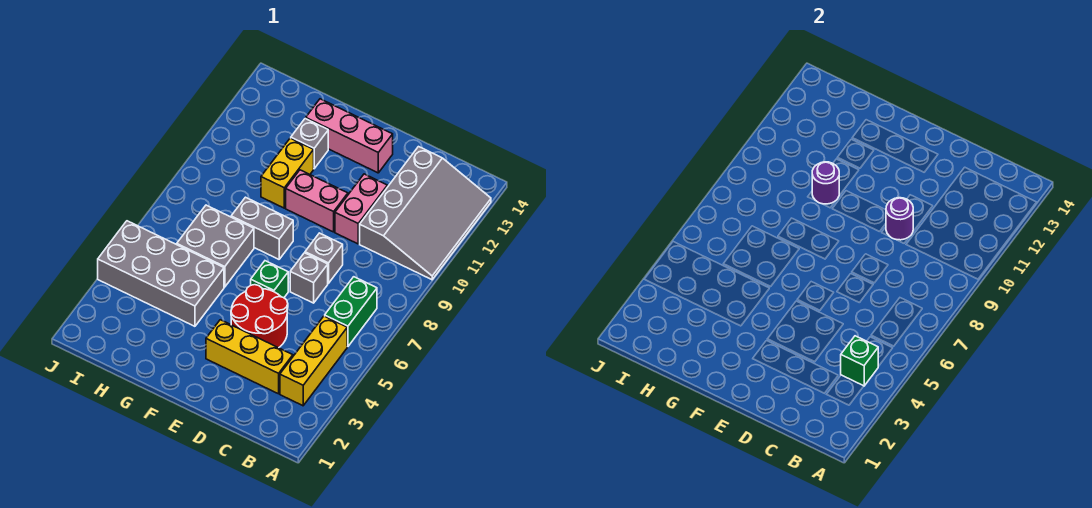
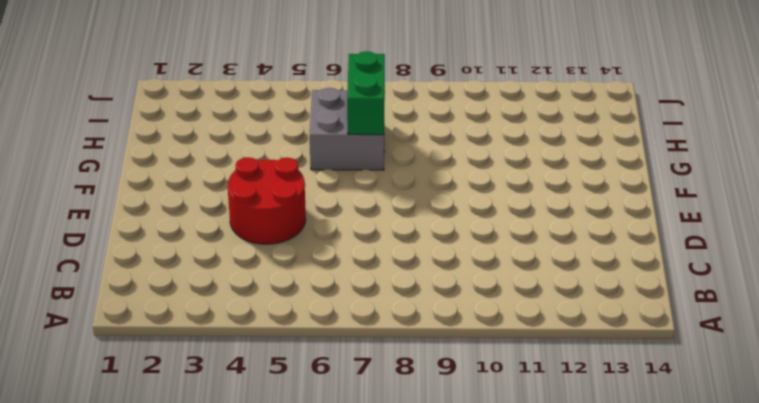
green brick G7:H7 level 2 -> green brick B6:B7 level 1
none -> grey slope A10:C13 level 1 top C
none -> yellow brick B3:B5 level 1
none -> yellow brick C3:E3 level 1

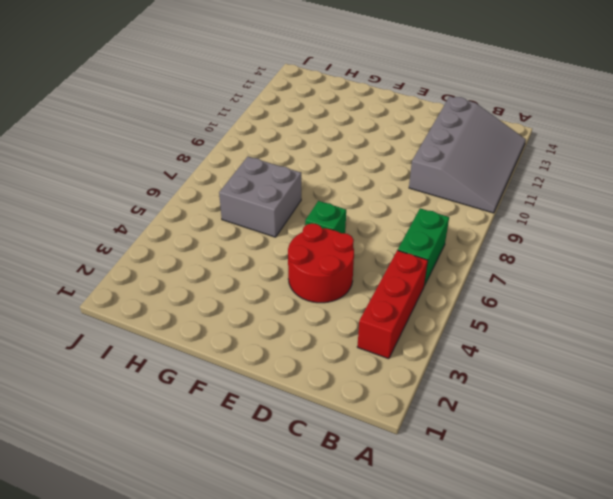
red brick B3:B5 level 1 -> yellow brick B3:B5 level 1
none -> yellow brick C3:E3 level 1
none -> grey brick D7 level 1
none -> grey brick D8 level 1

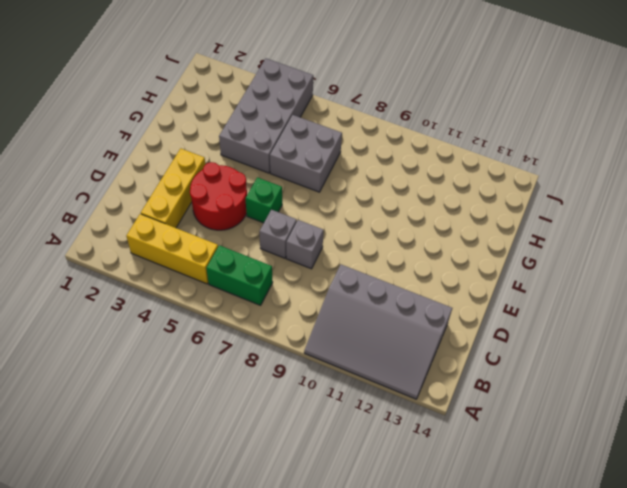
none -> pink brick D10:D11 level 1
none -> pink brick E10:F10 level 1
none -> pink brick E13:G13 level 1

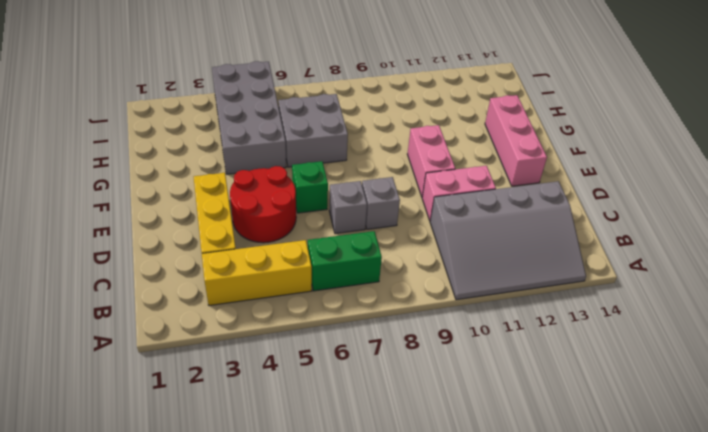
none -> grey brick F8:G8 level 1
none -> yellow brick G10:G11 level 1
none -> grey brick G12 level 1

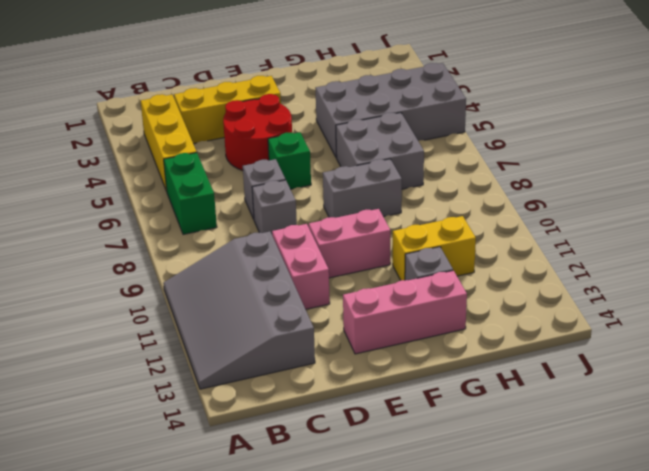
yellow brick G11:H11 level 1 -> yellow brick G10:G11 level 1
none -> green brick B4 level 2
none -> purple round brick D10 level 2
none -> purple round brick G10 level 2

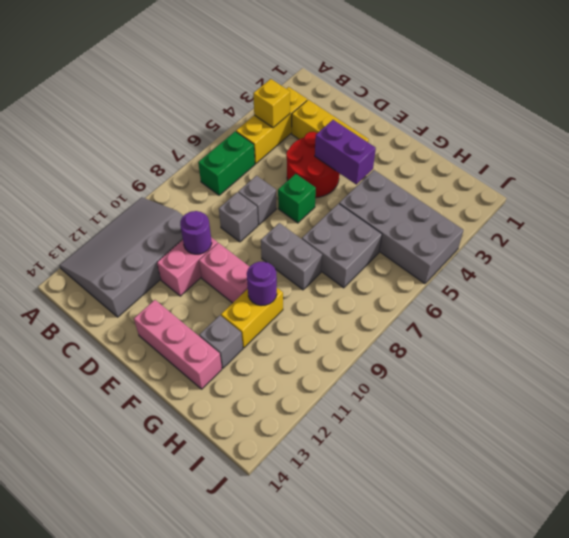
yellow brick B4 level 2 -> green brick B4 level 2
purple brick E4:F4 level 2 -> none

